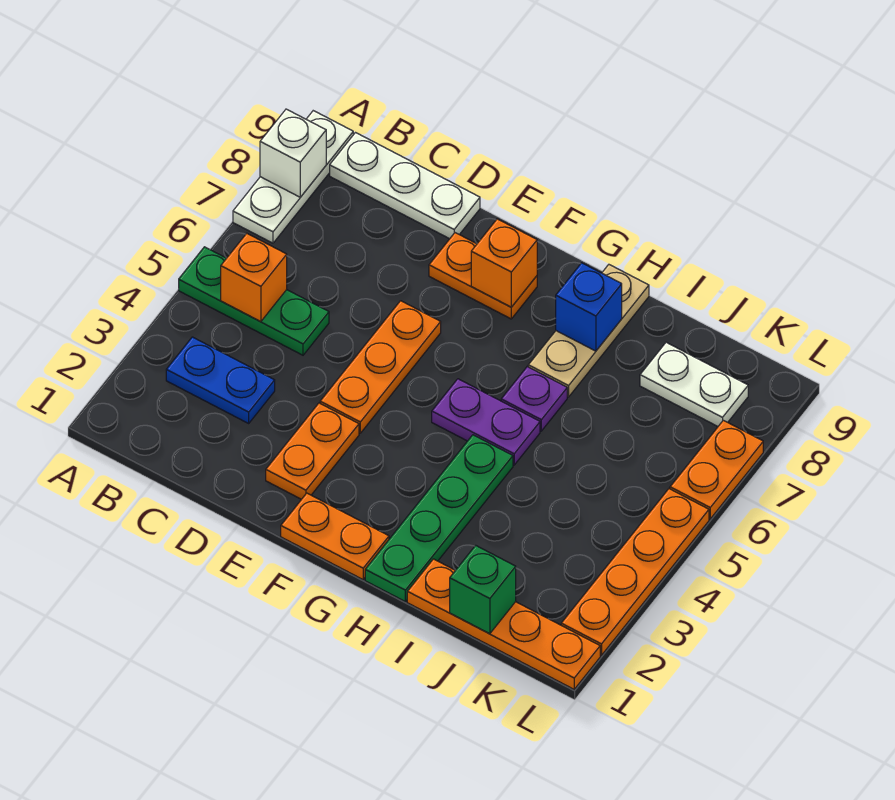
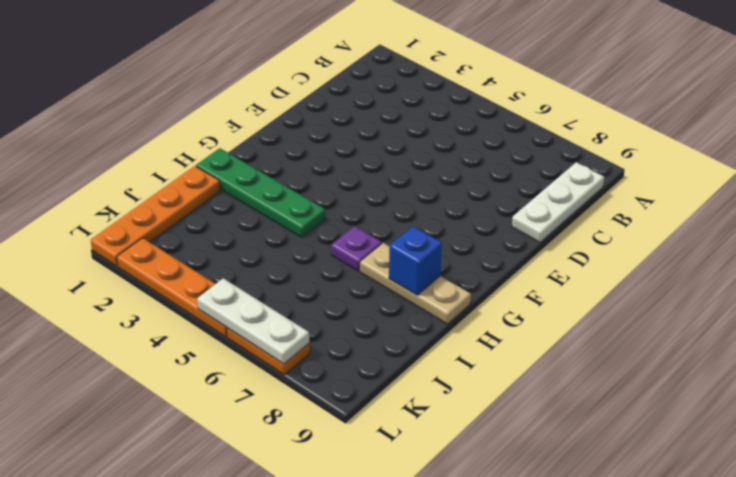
white plate L5:L7 level 2 -> white plate A7:A9 level 1
none -> green plate A5:C5 level 1
none -> blue plate B3:C3 level 1
none -> orange plate E2:E3 level 1

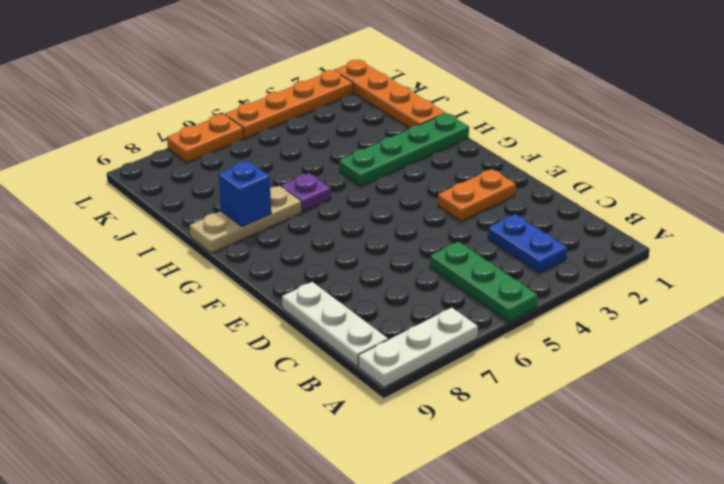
none -> orange plate E4:E6 level 1
none -> orange plate E8:F8 level 1
none -> orange plate F1:G1 level 1

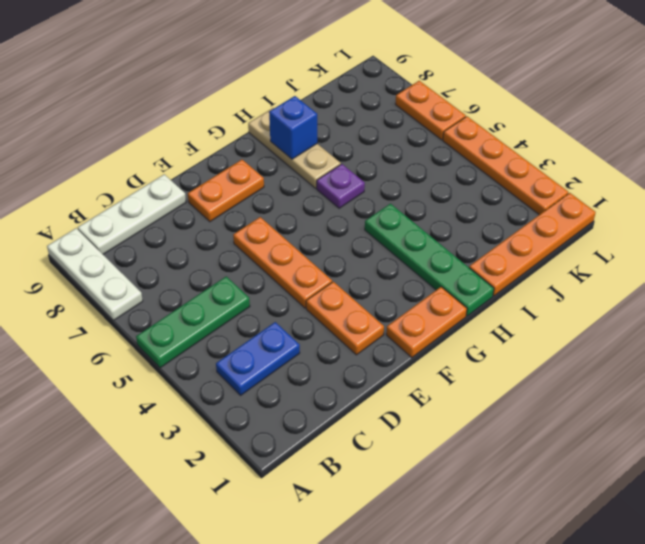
none -> purple plate G5:H5 level 1
none -> white plate J8:K8 level 1
none -> white brick A8 level 2

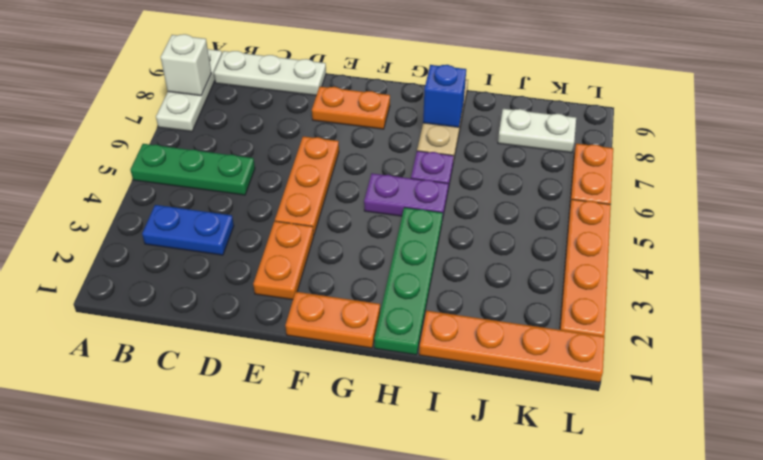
none -> orange brick B5 level 2
none -> orange brick F8 level 2
none -> green brick J1 level 2

